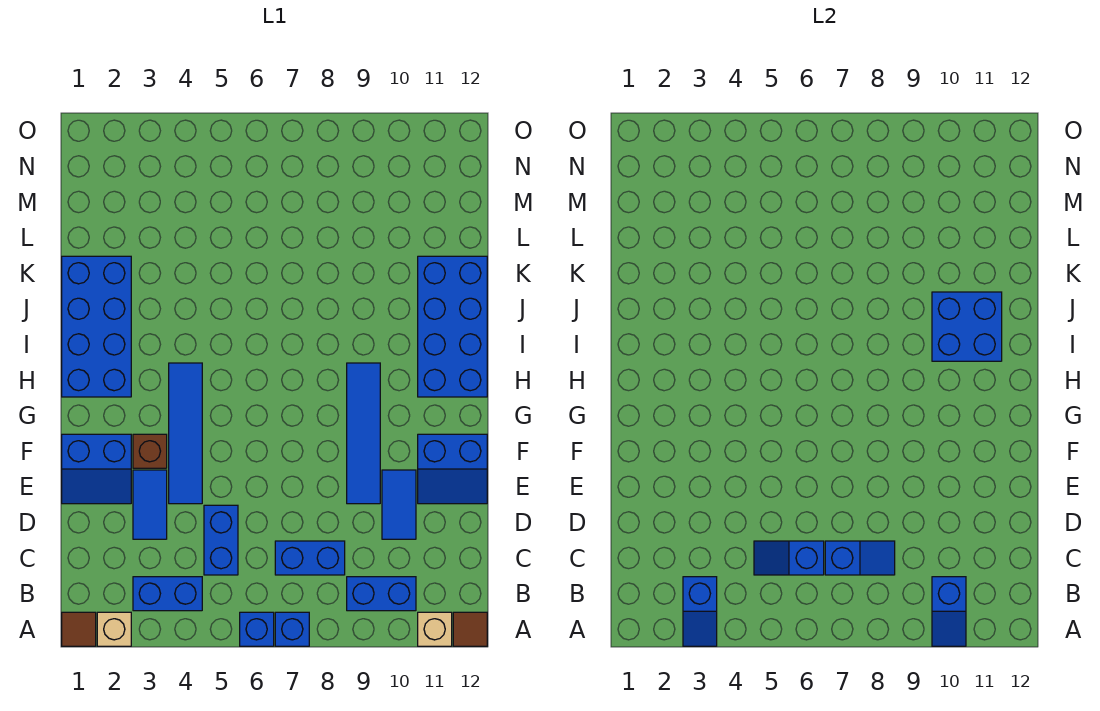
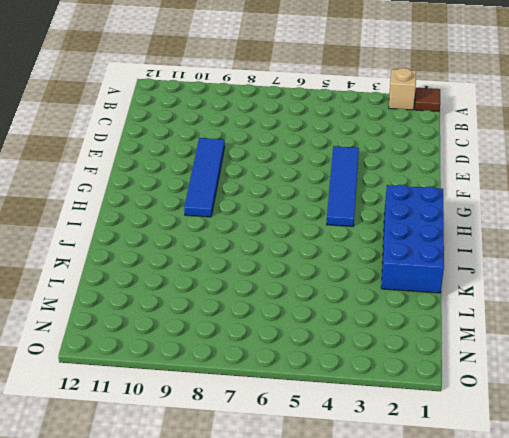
none -> blue brick A6 level 1
none -> blue brick A7 level 1
none -> tan brick A11 level 1

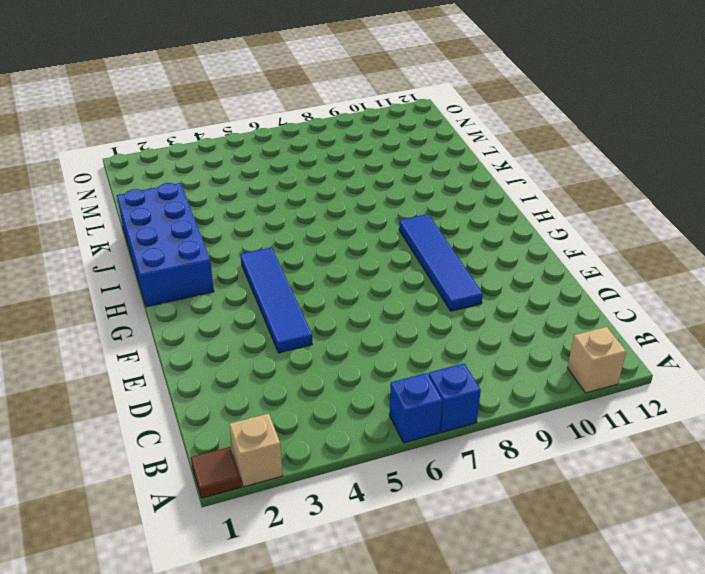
none -> brown tile A12 level 1
none -> blue brick B3:B4 level 1
none -> blue brick B9:B10 level 1

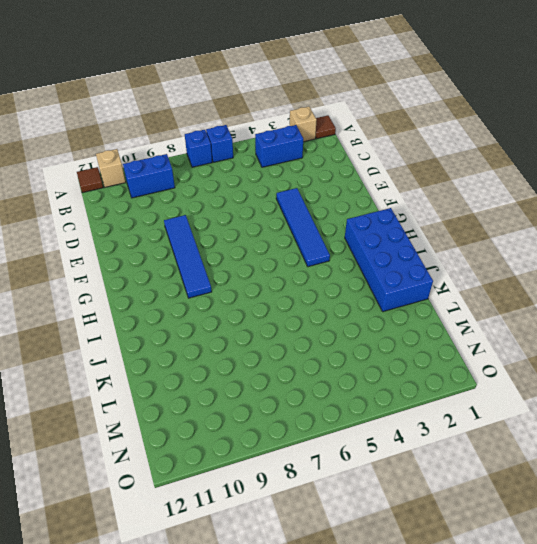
none -> blue brick C5:D5 level 1
none -> blue brick C7:C8 level 1
none -> blue tile D3:E3 level 1

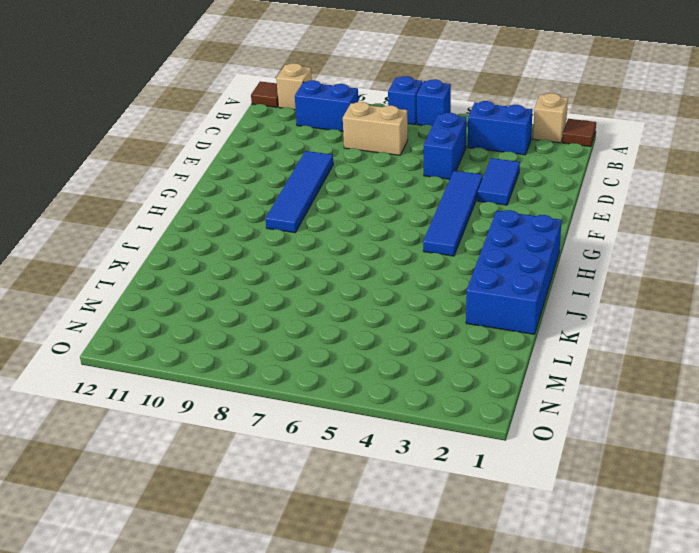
tan brick C7:C8 level 1 -> blue brick C7:C8 level 1
none -> blue tile D10:E10 level 1
none -> blue slope E1:F2 level 1 top F
none -> blue slope E11:F12 level 1 top F

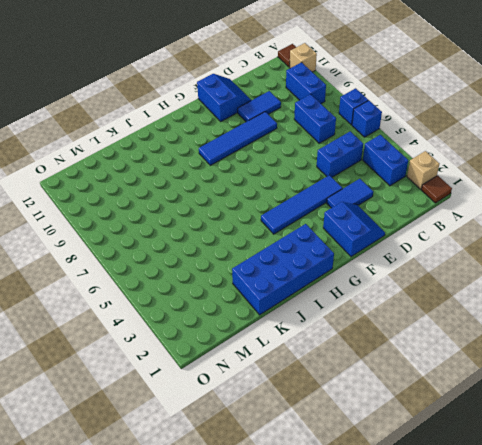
none -> brown brick F3 level 1
none -> blue brick H11:K12 level 1
none -> blue slope A3:B3 level 2 top B

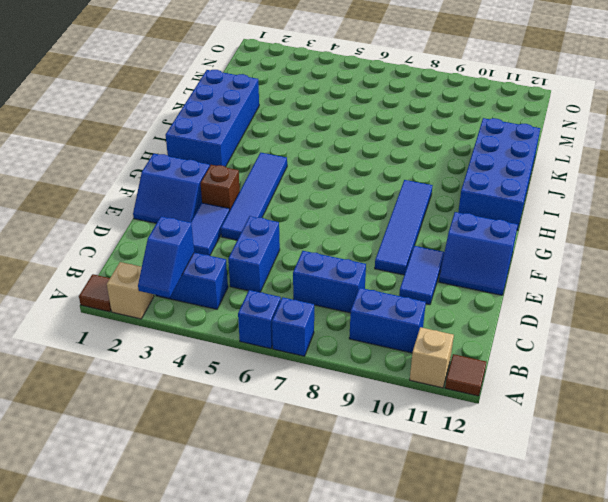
none -> blue slope A10:B10 level 2 top B
none -> blue slope C5:C6 level 2 top 6
none -> blue slope C7:C8 level 2 top 7

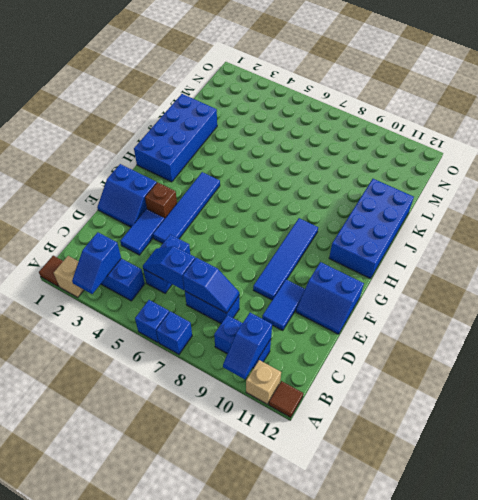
none -> blue brick I10:J11 level 2

